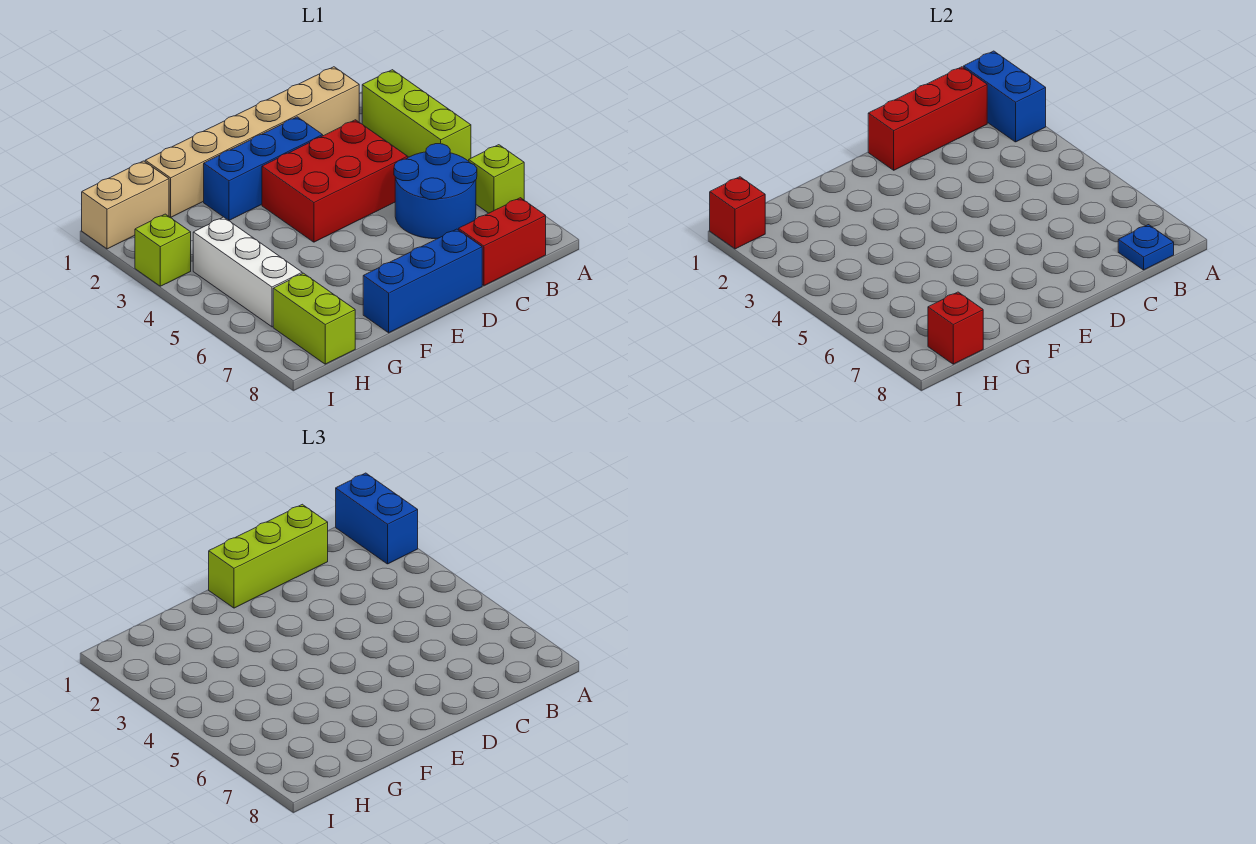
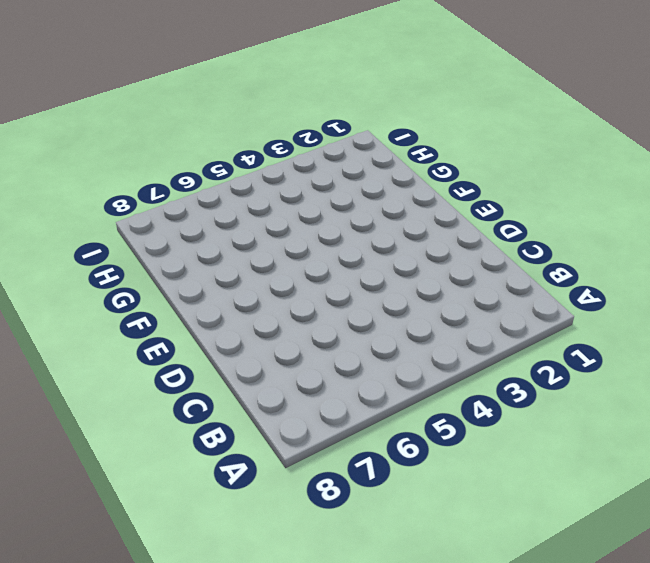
none -> lime brick A2:A4 level 1
none -> lime brick A6 level 1
none -> tan brick B1:G1 level 1

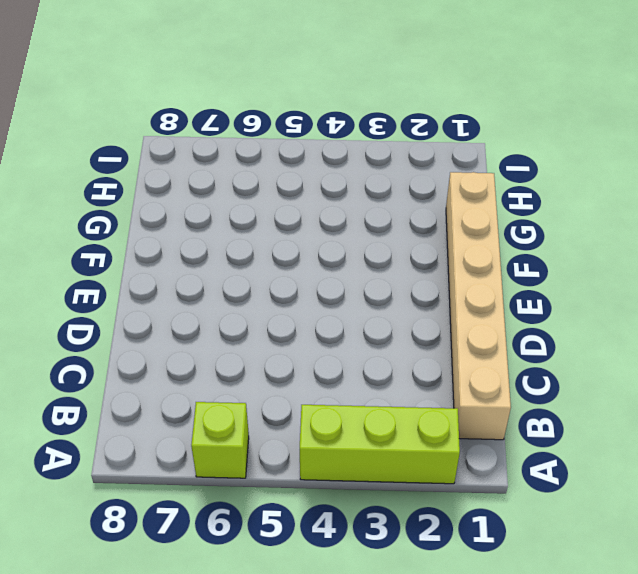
none -> blue round brick B5:C6 level 1
none -> red brick B8:C8 level 1
none -> red brick C3:E4 level 1

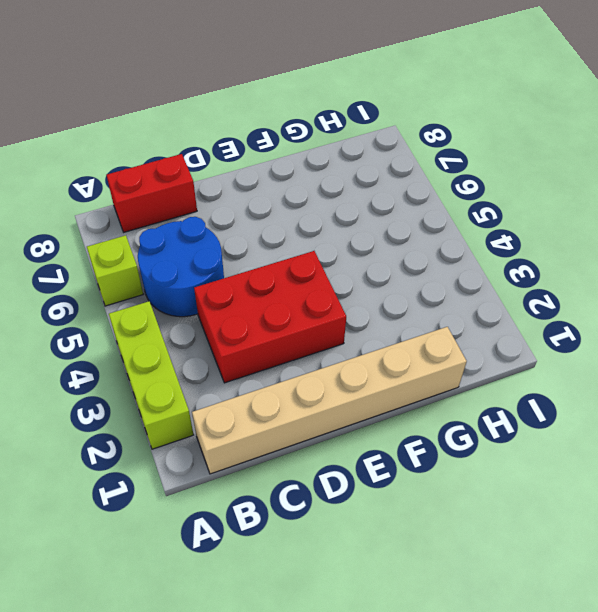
none -> blue brick D2:F2 level 1
none -> blue brick D8:F8 level 1
none -> tan brick H1:I1 level 1

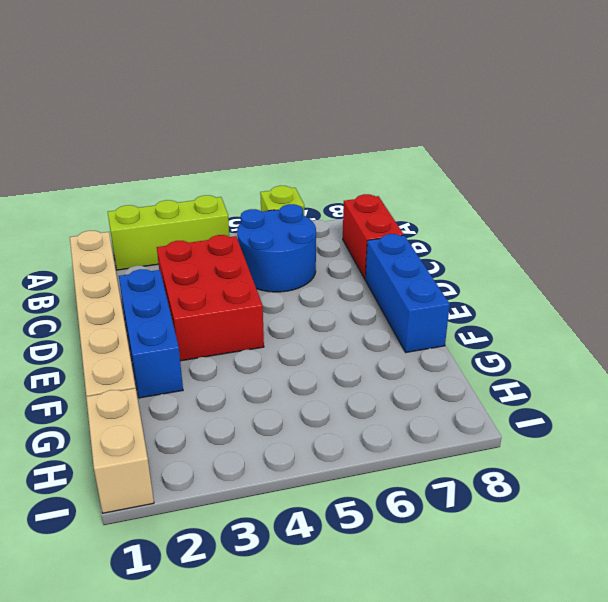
none -> white brick H4:H6 level 1
none -> lime brick H7:H8 level 1
none -> lime brick I3 level 1

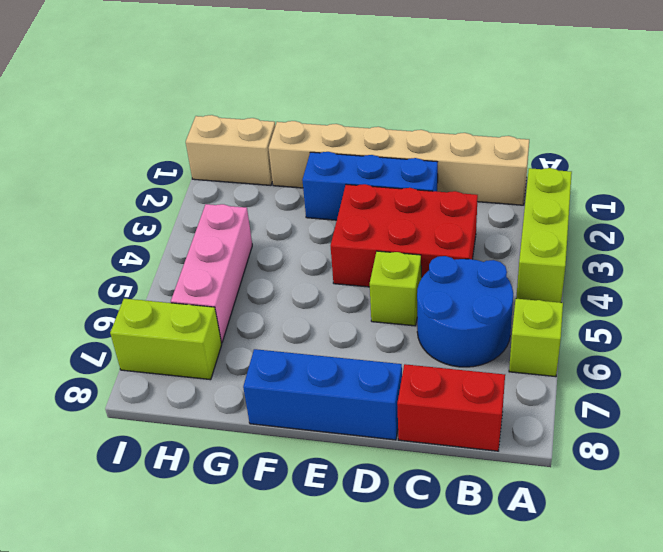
lime brick D5 level 1 -> lime brick I3 level 1
pink brick H4:H6 level 1 -> white brick H4:H6 level 1
lime brick H7:I7 level 1 -> lime brick H7:H8 level 1
none -> blue brick A1:A2 level 2
none -> red brick B1:D1 level 2
none -> blue plate B8 level 2

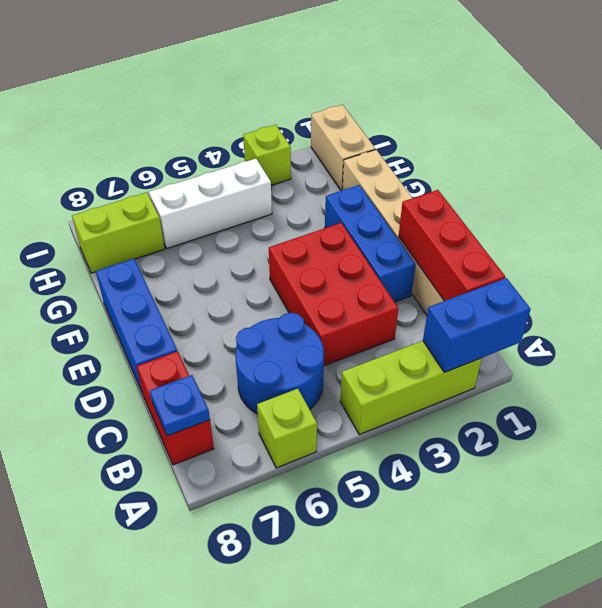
none -> red brick H8 level 2
none -> red brick I1 level 2
none -> blue brick A1:A2 level 3

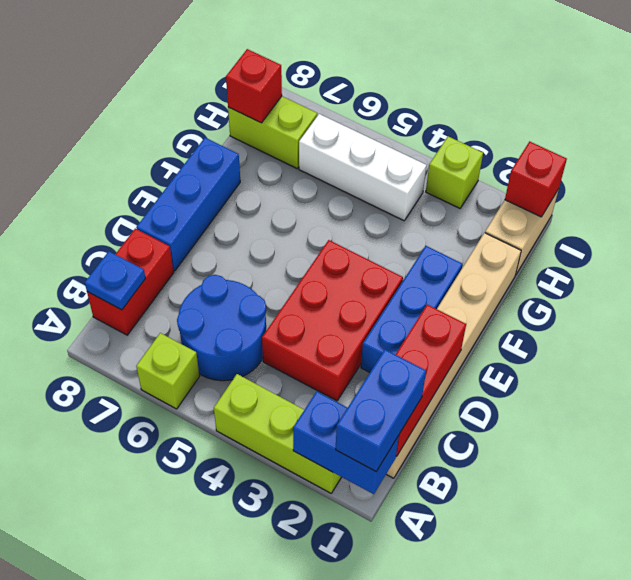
blue brick A1:B1 level 3 -> blue brick A1:A2 level 3
none -> lime brick C1:E1 level 3

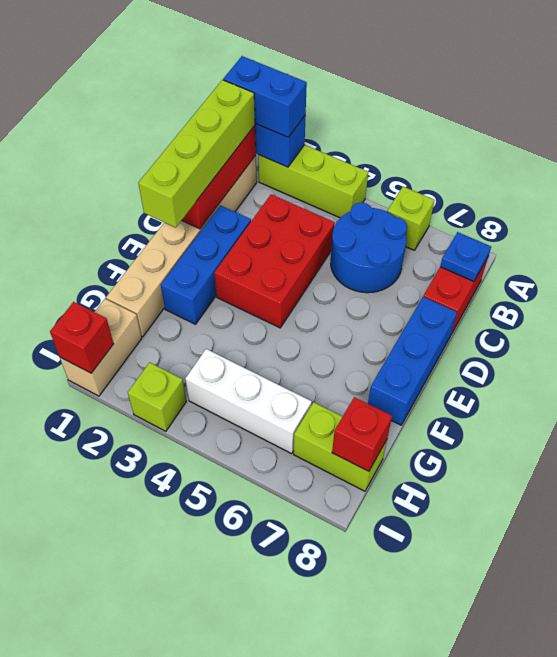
lime brick B1:E1 level 3 -> lime brick C1:E1 level 3

